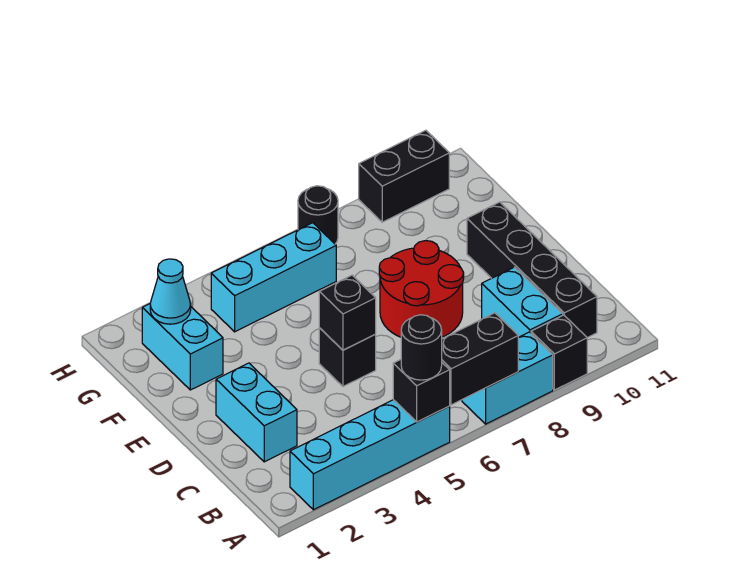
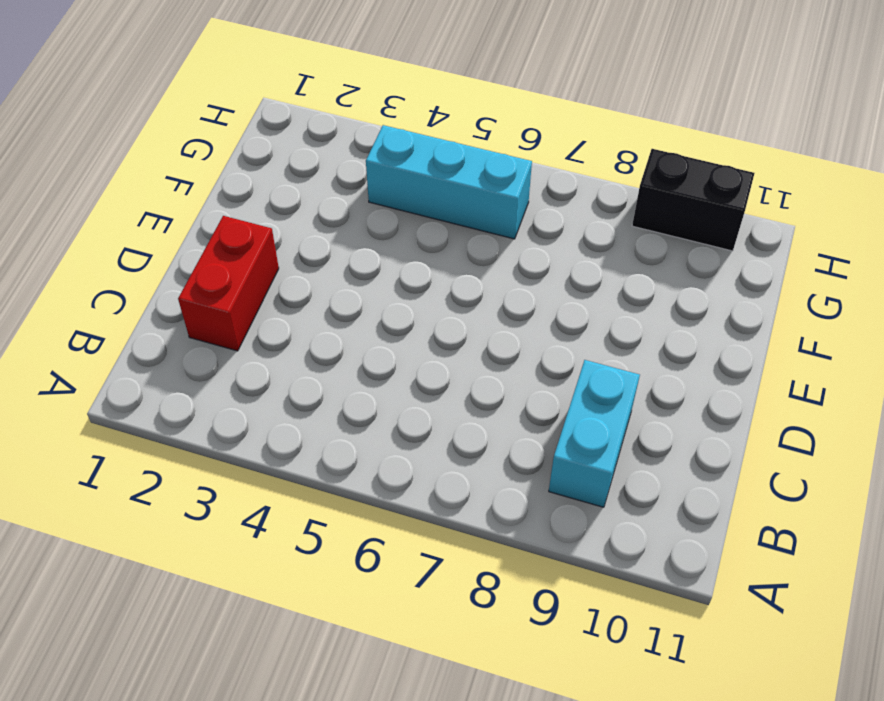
red brick C2:D2 level 1 -> cyan brick C2:D2 level 1
none -> cyan brick A2:A5 level 1
none -> cyan brick A7:A8 level 1
none -> black brick A9 level 1

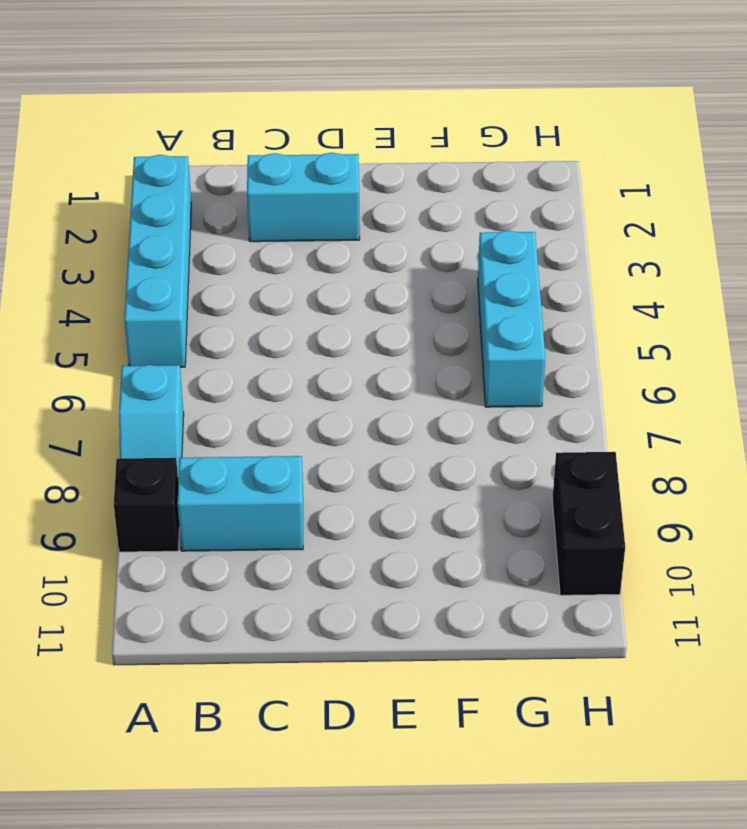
cyan slope A7:A8 level 1 top 7 -> cyan brick A7:A8 level 1
none -> black brick B10:E10 level 1
none -> black brick D5 level 1
none -> red round brick D7:E8 level 1

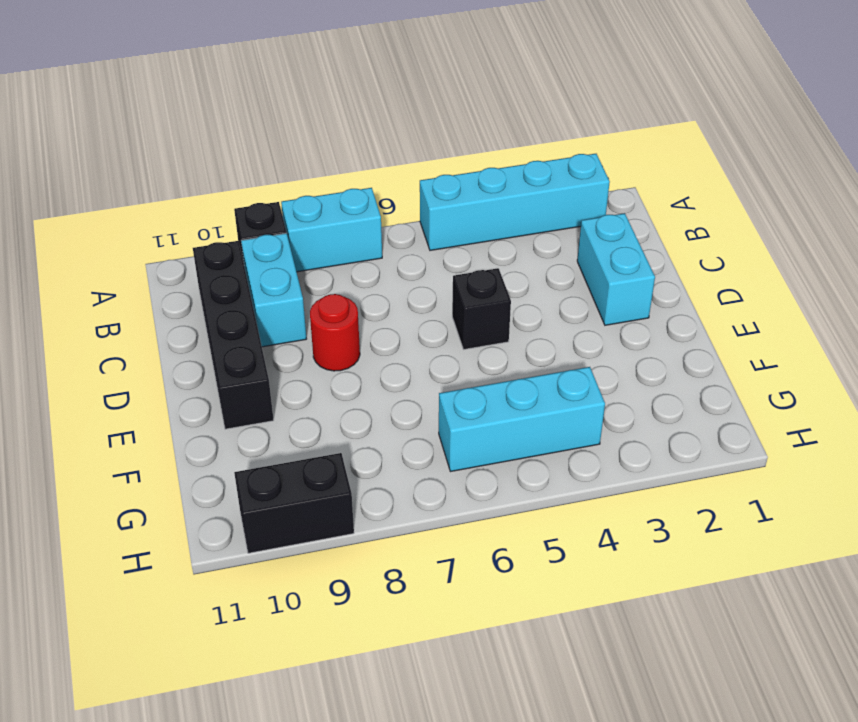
red round brick D8 level 1 -> red round brick D7:E8 level 1
none -> cyan brick F2:G2 level 1
none -> black round brick H7 level 1
none -> black brick A5 level 2

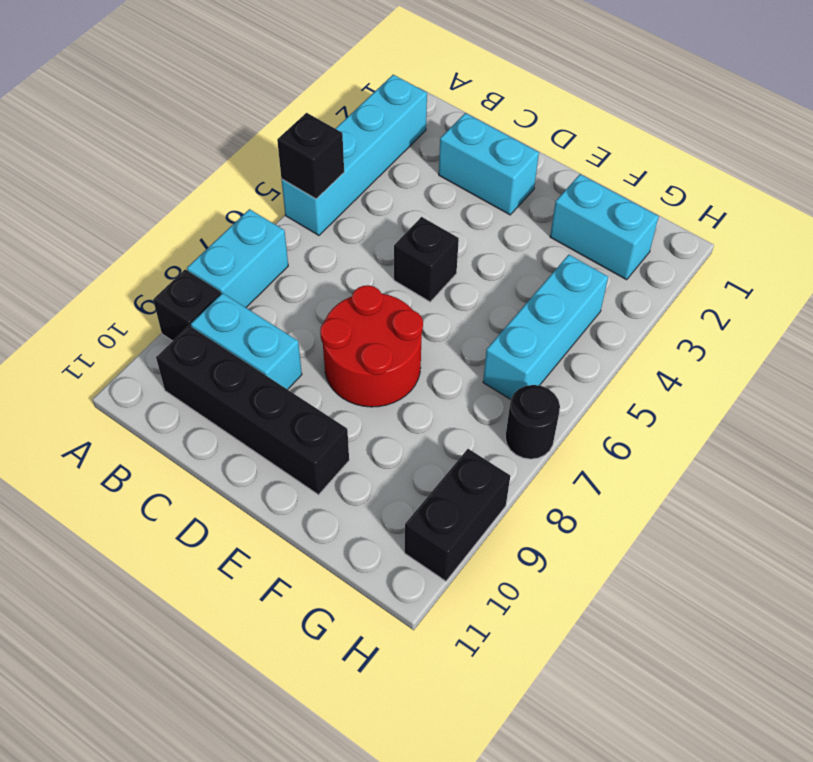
none -> black brick A6:A7 level 2
none -> black brick D5 level 2
none -> cyan cone G2 level 2

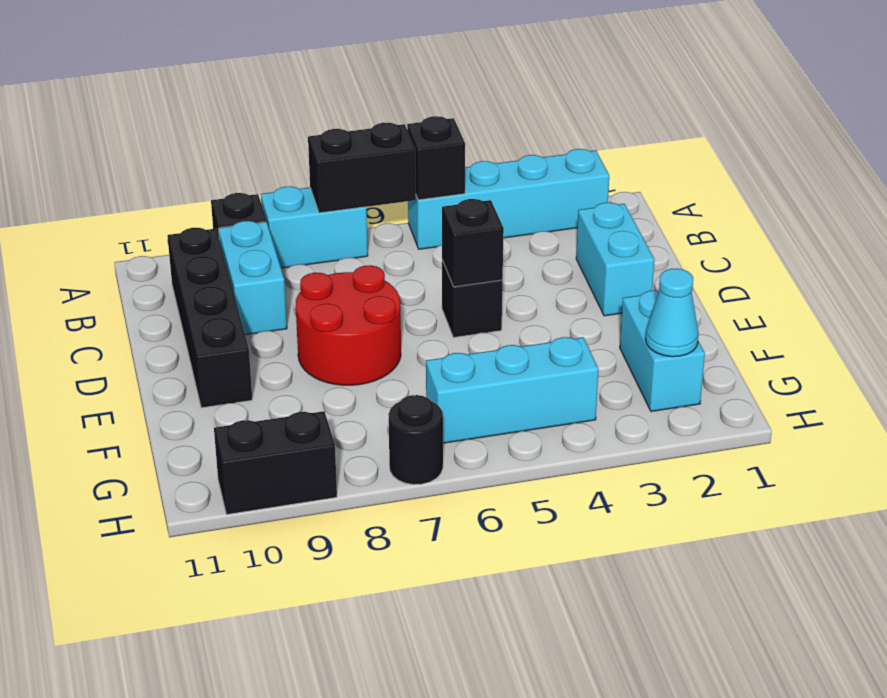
none -> black round brick A5 level 3

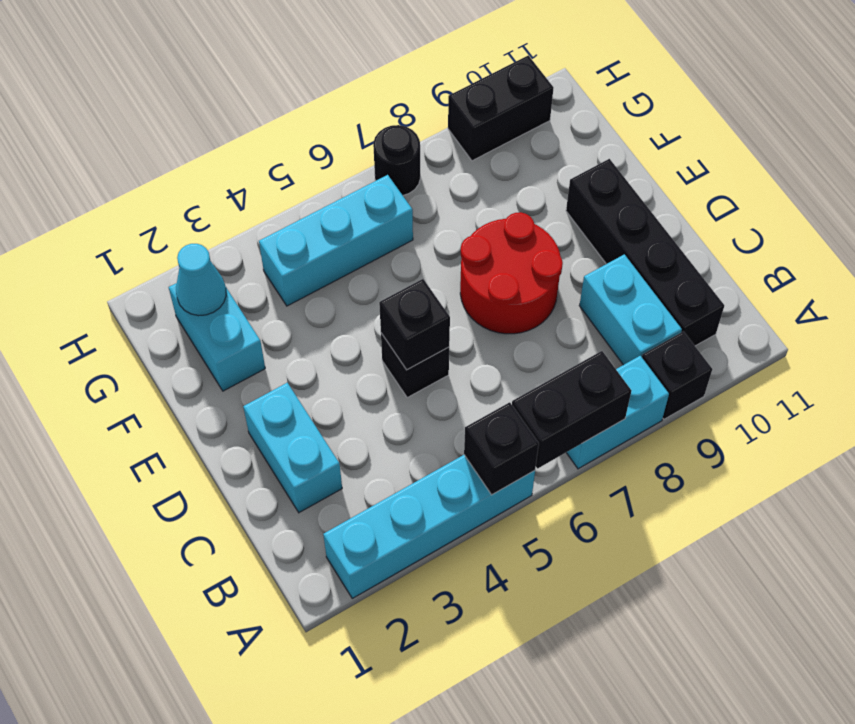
none -> black round brick A5 level 3

